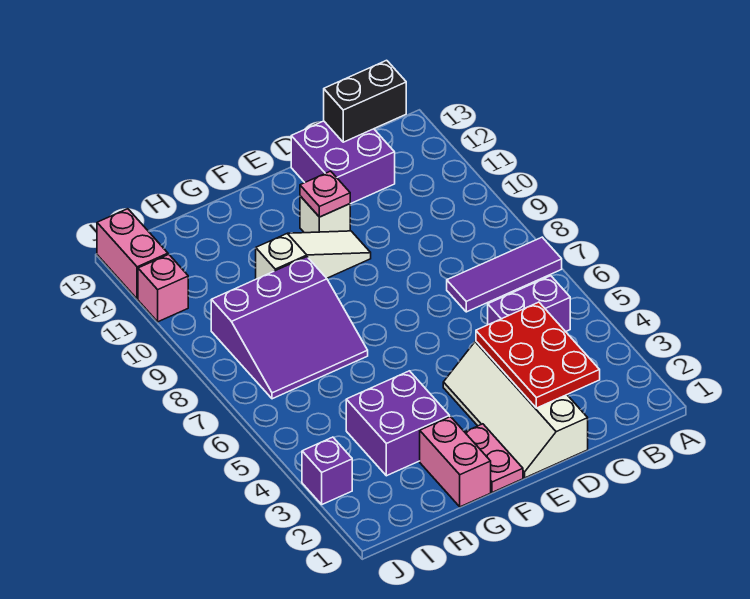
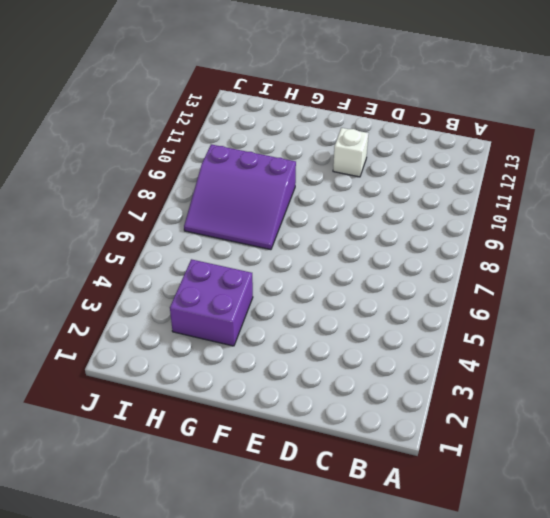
none -> purple tile A7:C7 level 1
none -> purple brick B5:C5 level 1
none -> purple brick C12:D13 level 1

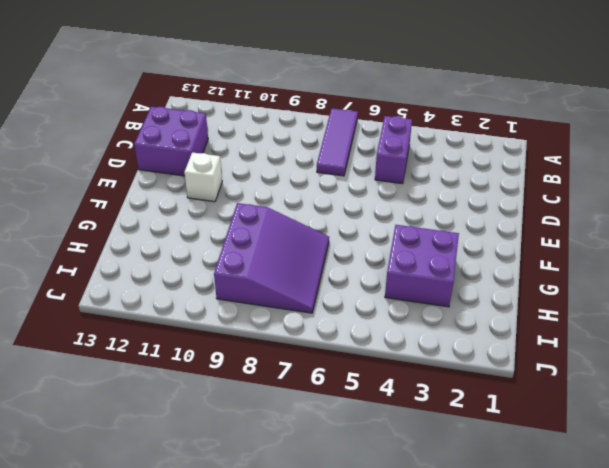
none -> white slope D1:E4 level 1 top D
none -> white slope E10:G10 level 1 top G
none -> pink plate F1:F2 level 1

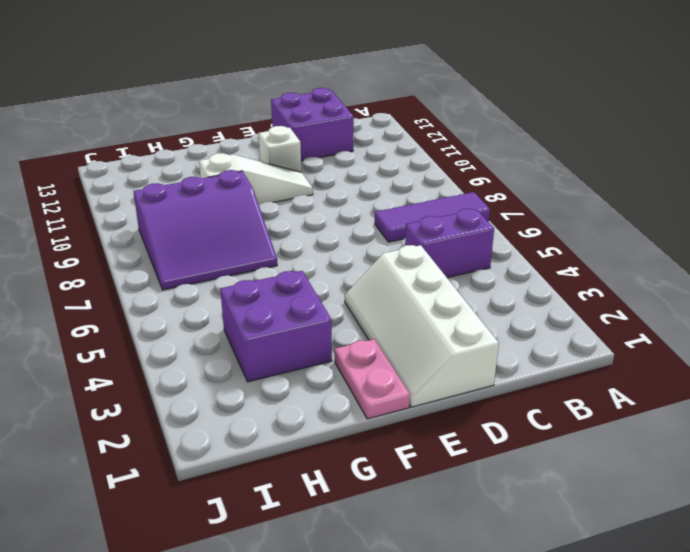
none -> pink brick G1:G2 level 1
none -> purple brick J3 level 1
none -> pink brick J11 level 1

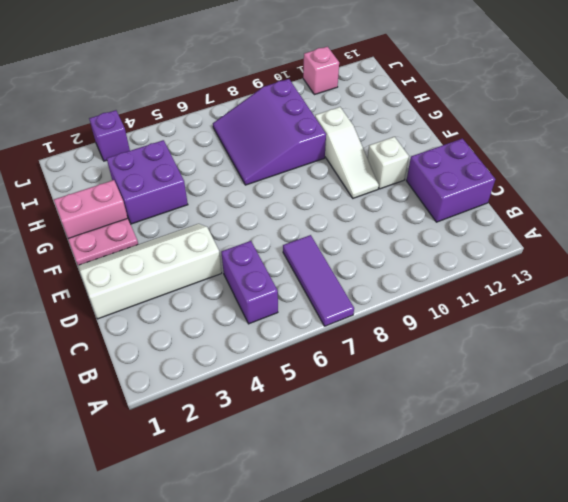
none -> pink brick J12:J13 level 1
none -> black brick B13:C13 level 2
none -> red plate C2:D4 level 2

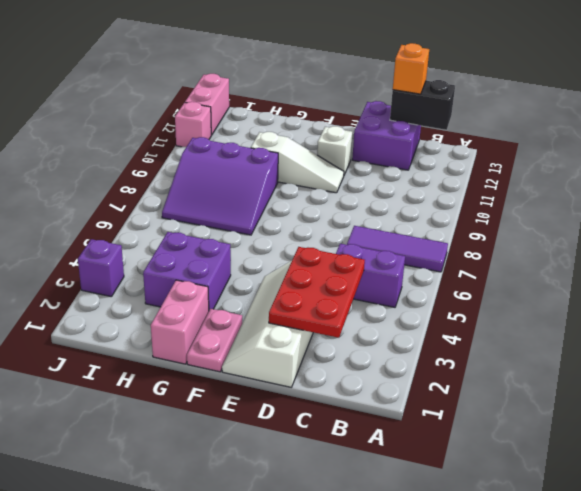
orange brick C13 level 3 -> none
none -> pink plate E11 level 2

